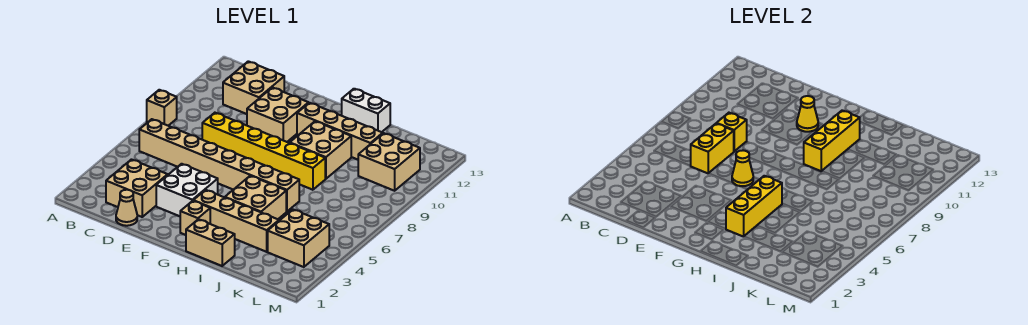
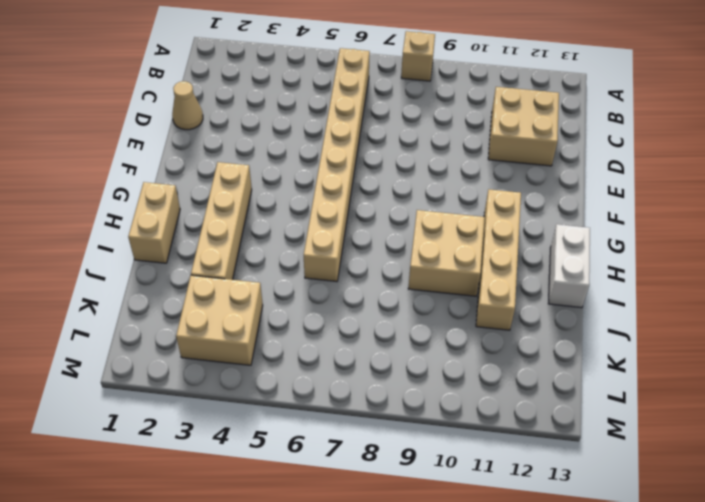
none -> tan brick C2:D3 level 1
none -> yellow brick D8:I8 level 1
none -> white brick E3:F4 level 1

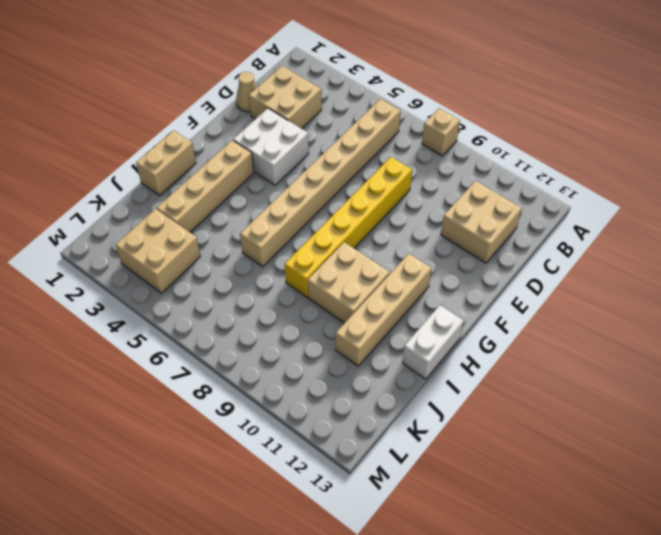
none -> tan brick E10:F11 level 1
none -> tan brick G2 level 1
none -> tan brick H4:I5 level 1

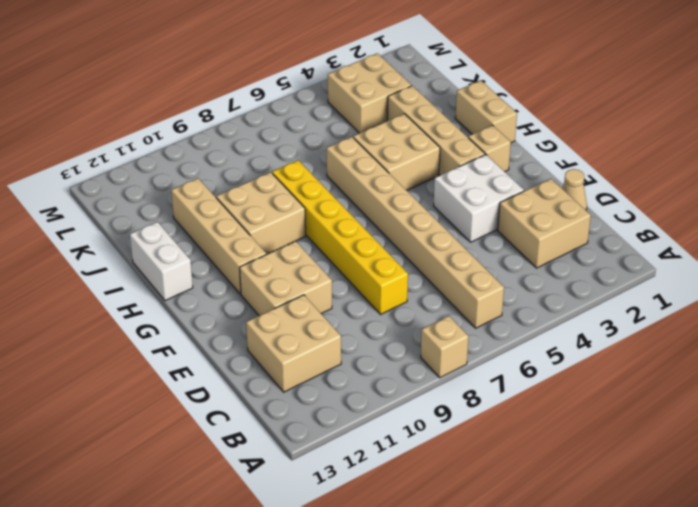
none -> tan brick K10:L11 level 1
none -> yellow brick D6:D7 level 2
none -> yellow brick D8 level 2

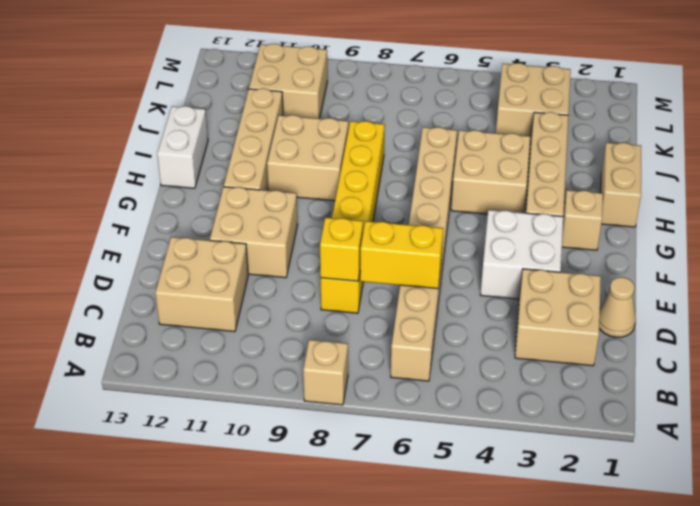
none -> yellow cone F6 level 2
none -> yellow cone F11 level 2
none -> yellow brick H3:H5 level 2

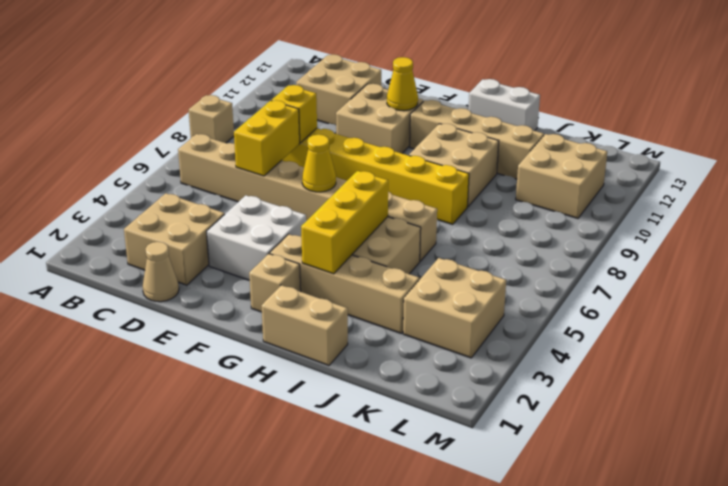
none -> yellow brick H9:H11 level 2

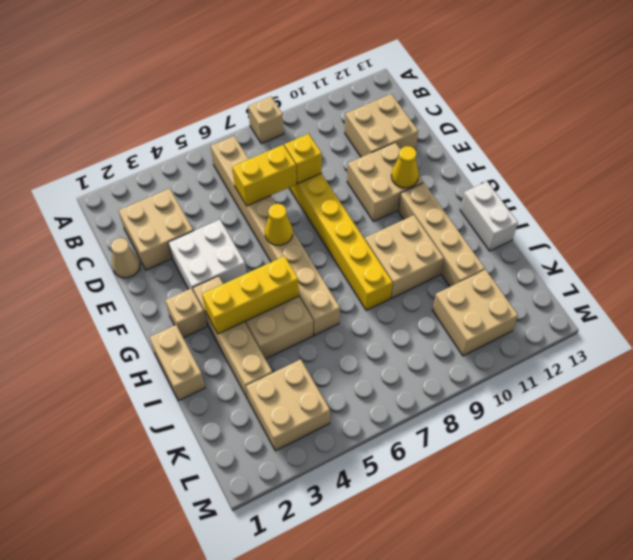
none -> yellow brick H9:H11 level 2

